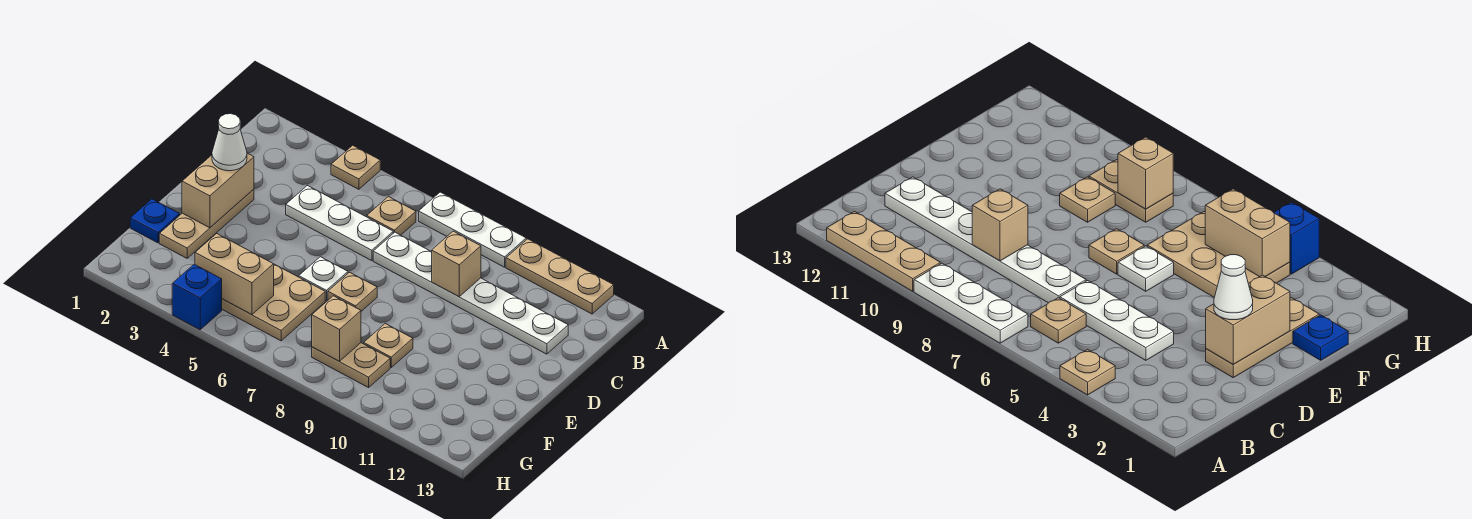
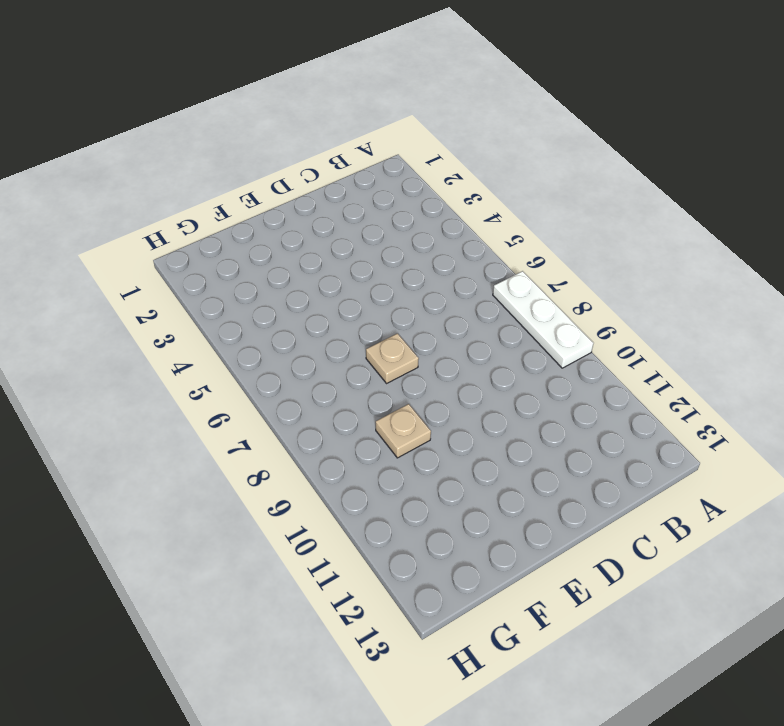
none -> tan plate A4 level 1
none -> tan plate A10:A12 level 1
none -> tan plate B6 level 1

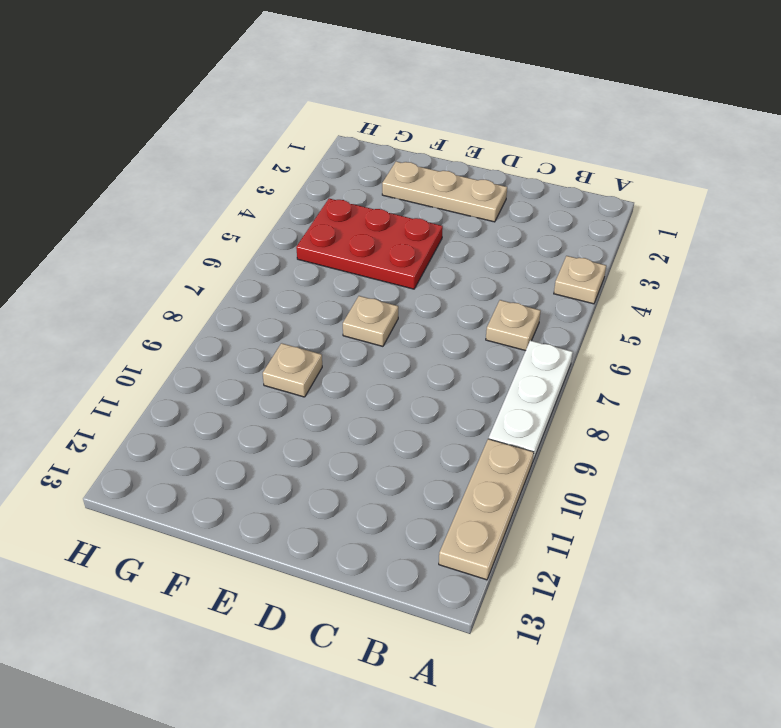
red plate E4:G5 level 1 -> tan plate F4:G6 level 1
none -> white plate C4:C6 level 1
none -> white plate C7:C12 level 1
none -> white plate E6 level 1

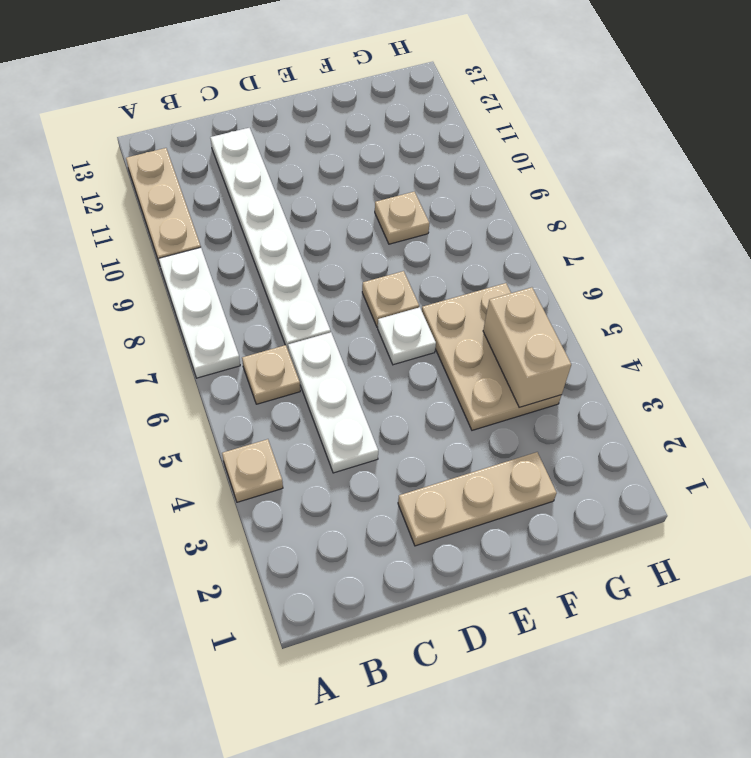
none -> blue plate F1 level 1
none -> tan plate G8:G9 level 1
none -> blue brick H4 level 1

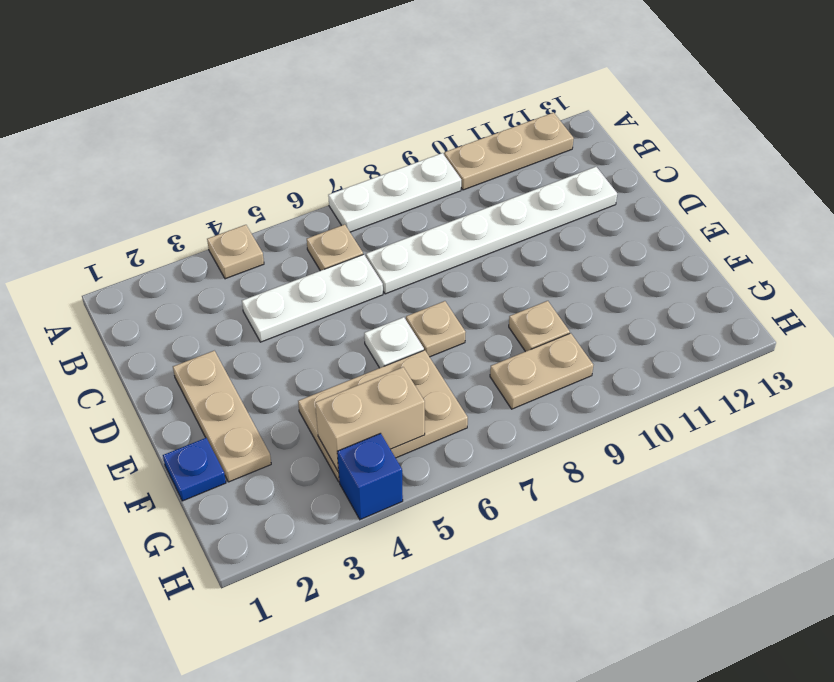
none -> tan brick C9 level 2
none -> tan brick D2:E2 level 2
none -> tan brick G8 level 2

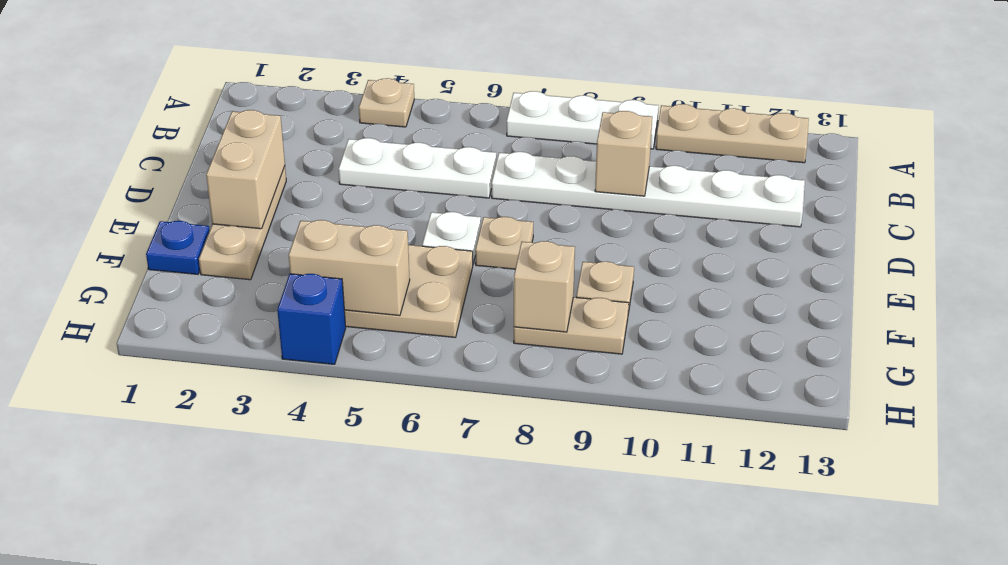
none -> tan plate B6 level 1
none -> white cone D2 level 3

